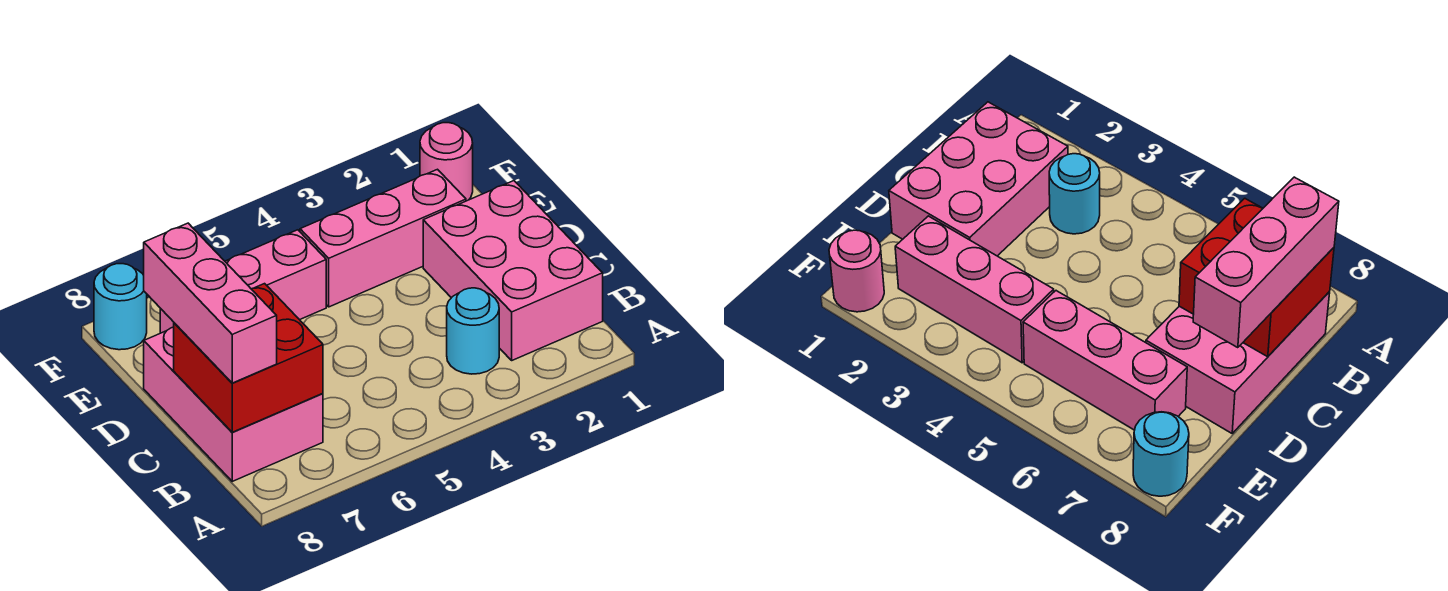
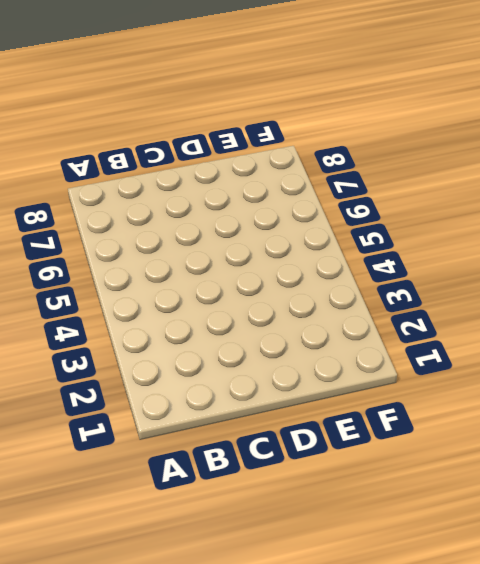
none -> pink brick B1:D2 level 1
none -> cyan round brick B3 level 1

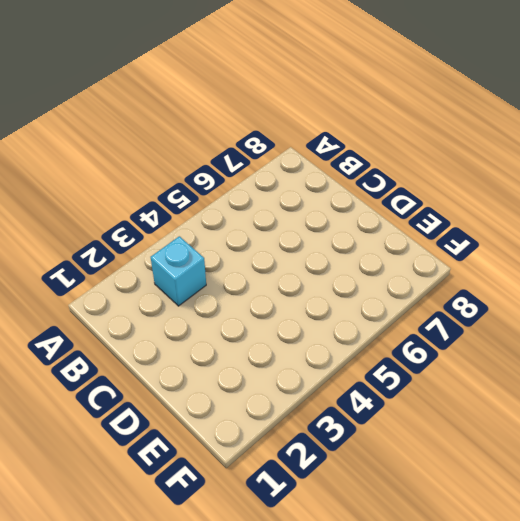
cyan brick B3 level 1 -> cyan round brick B3 level 1
none -> pink brick B1:D2 level 1
none -> pink brick B7:D8 level 1

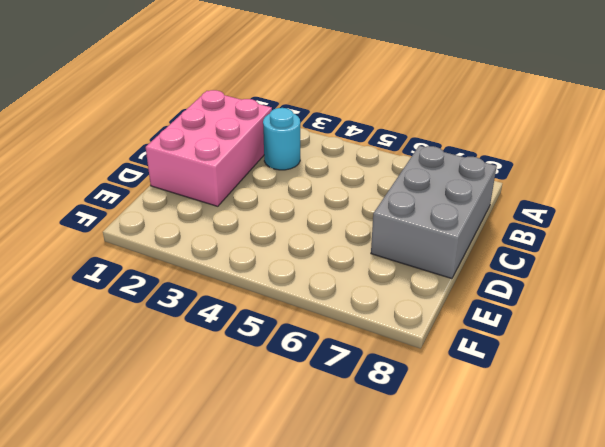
grey brick B7:D8 level 1 -> pink brick B7:D8 level 1
none -> pink brick E2:E4 level 1
none -> pink brick E5:E7 level 1

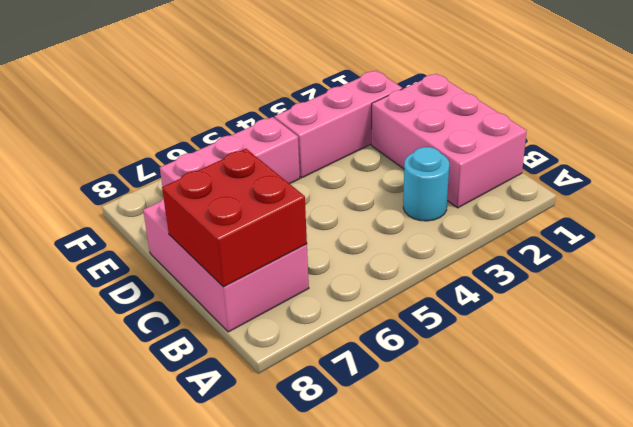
none -> pink round brick F1 level 1
none -> cyan round brick F8 level 1

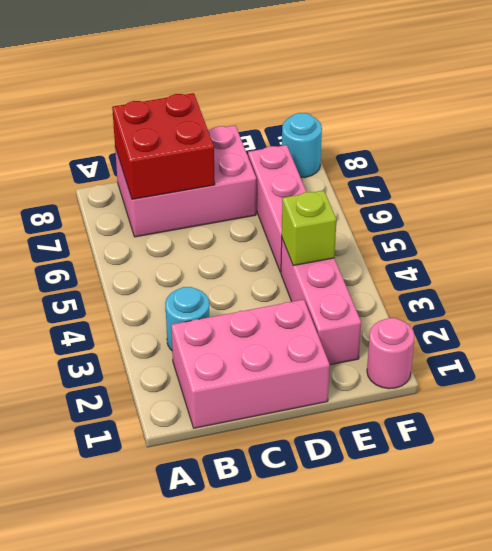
lime brick E4 level 2 -> none
none -> pink brick B8:D8 level 3

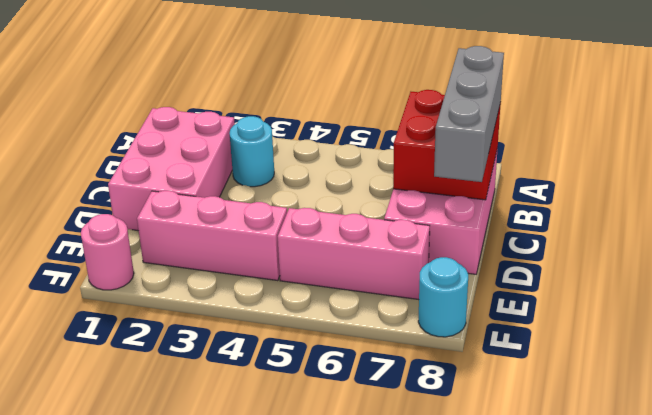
grey brick B8:D8 level 3 -> pink brick B8:D8 level 3

